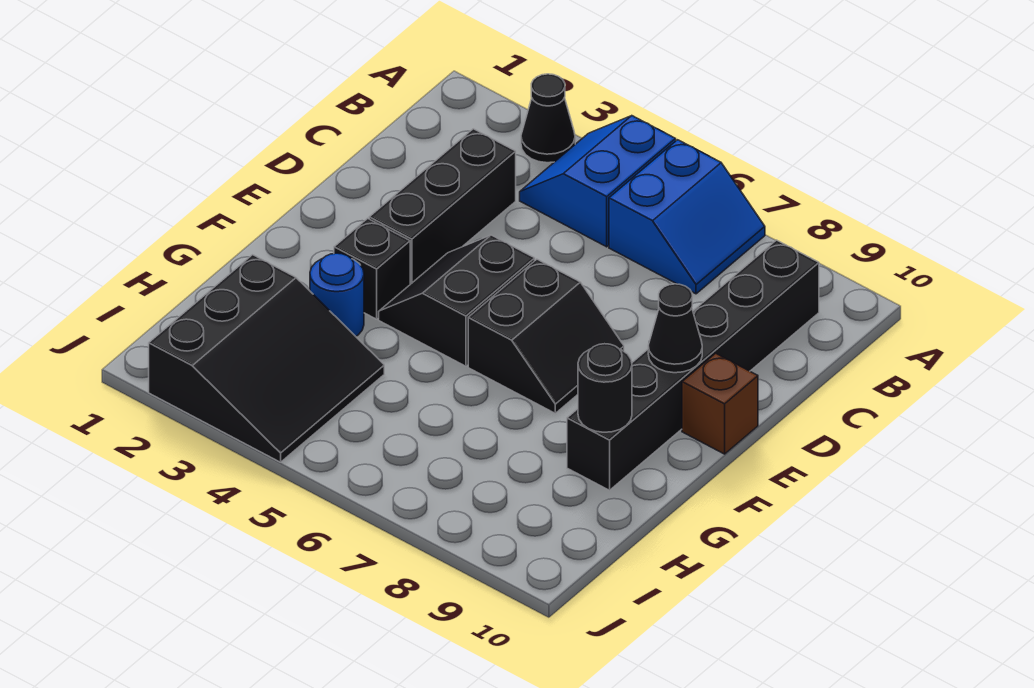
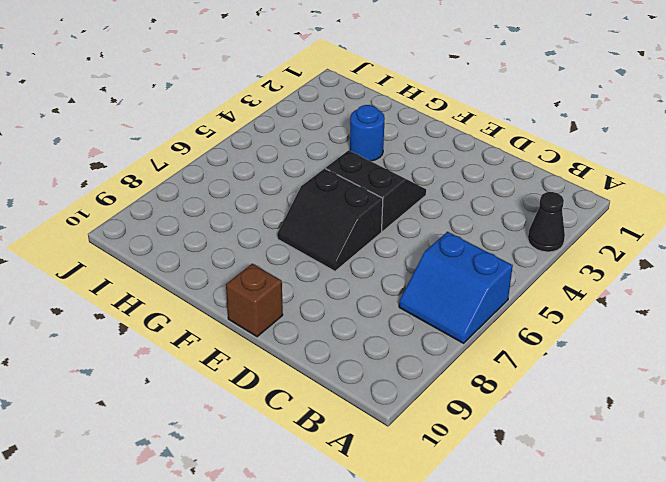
none -> blue slope A4:B5 level 1 top 5
none -> black brick B9:G9 level 1
none -> black brick C3:E3 level 1

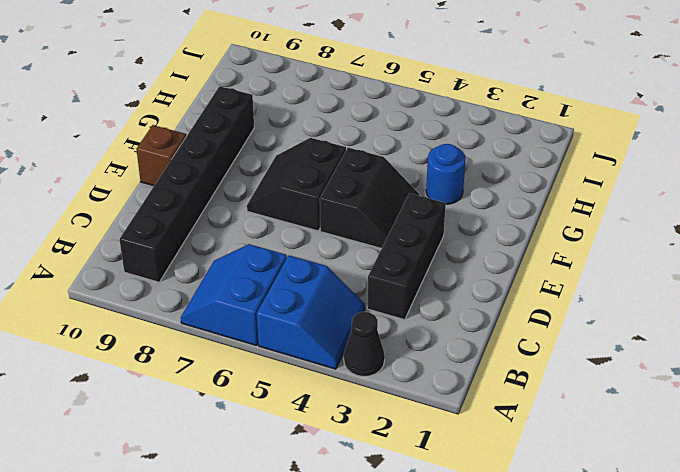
none -> black brick F3 level 1
none -> black slope H2:J4 level 1 top 2
none -> black cone E9 level 2

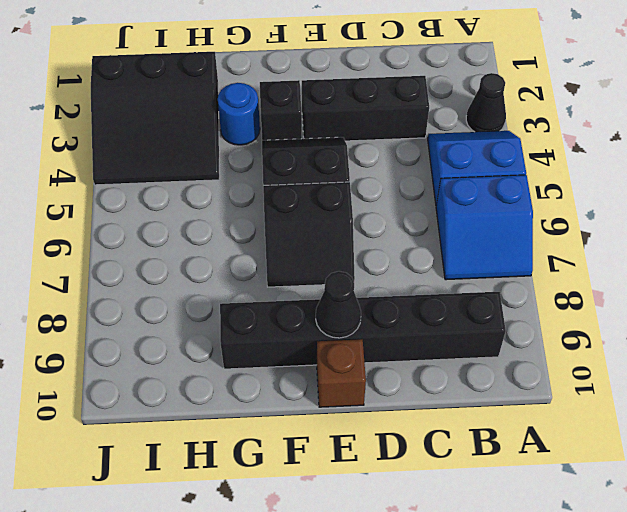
none -> black round brick G9 level 2

